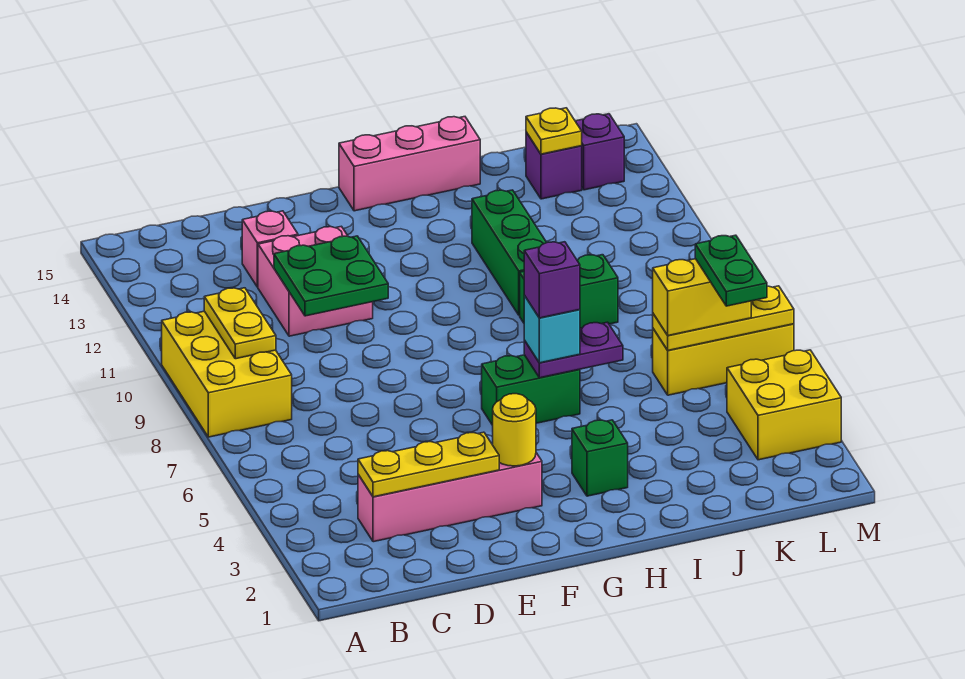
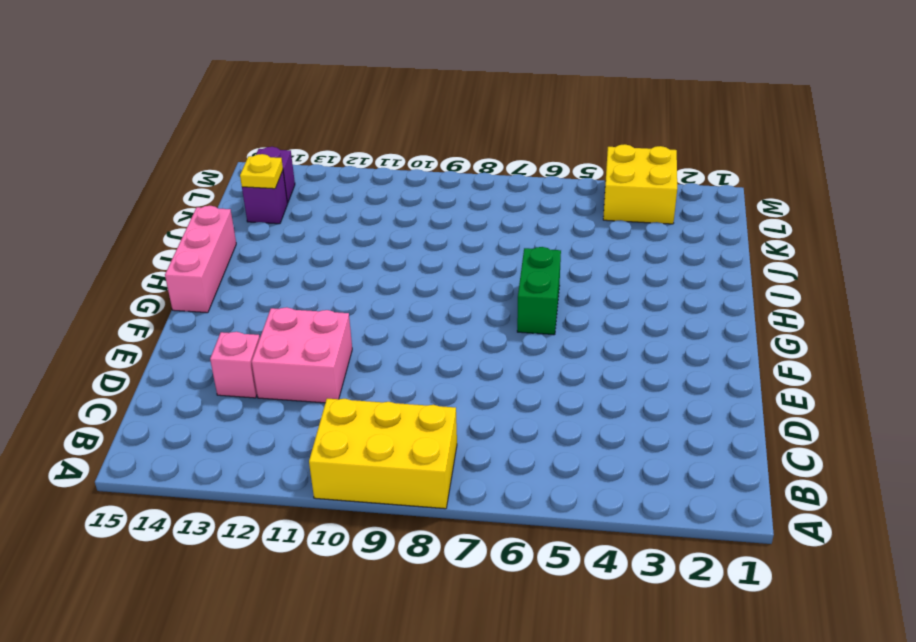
none -> pink brick C3:F3 level 1
none -> green brick H3 level 1
none -> green brick I9:J9 level 1

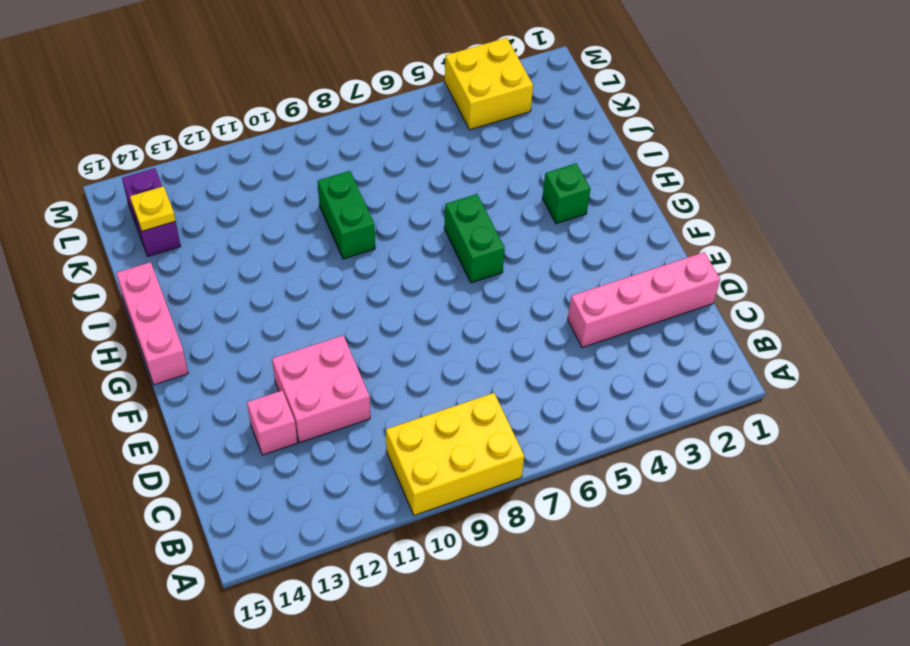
pink brick D1:D4 level 1 -> pink brick C3:F3 level 1
none -> green brick I10:I12 level 1
none -> yellow brick K6:M6 level 1
none -> yellow plate B9:B10 level 2

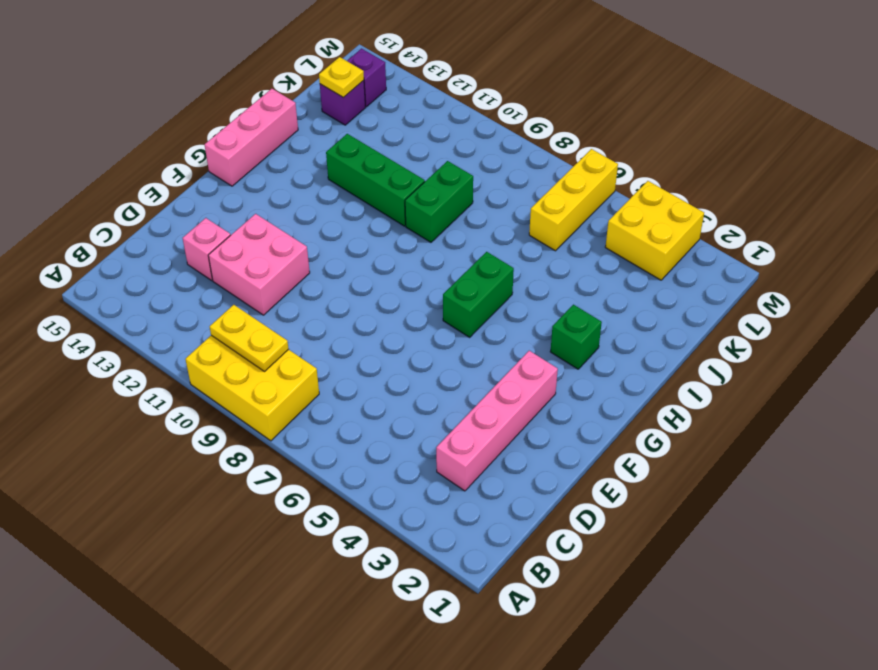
none -> yellow plate C3:E3 level 2
none -> green plate D10:E11 level 2
none -> yellow round brick F3 level 2

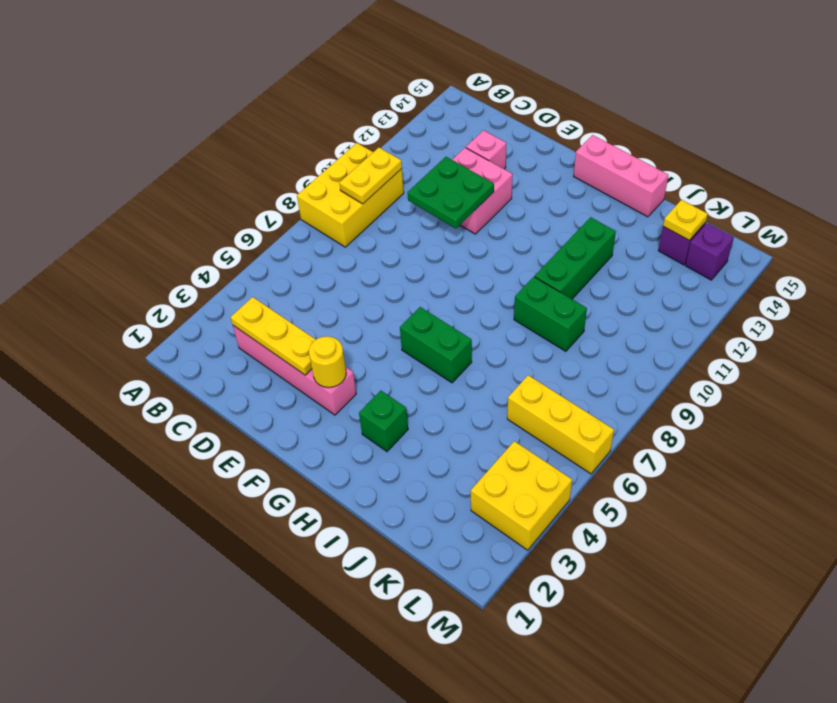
none -> purple plate H6:I6 level 2
none -> yellow plate K6:M6 level 2
none -> cyan brick H6 level 3

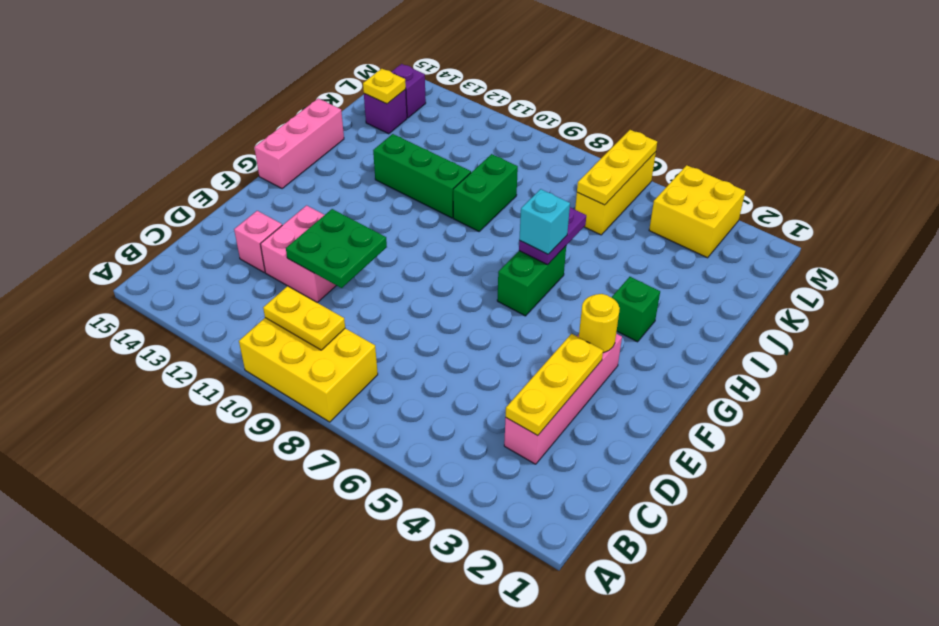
none -> yellow brick K6:L6 level 3
none -> purple brick H6 level 4
none -> green plate L5:L6 level 4

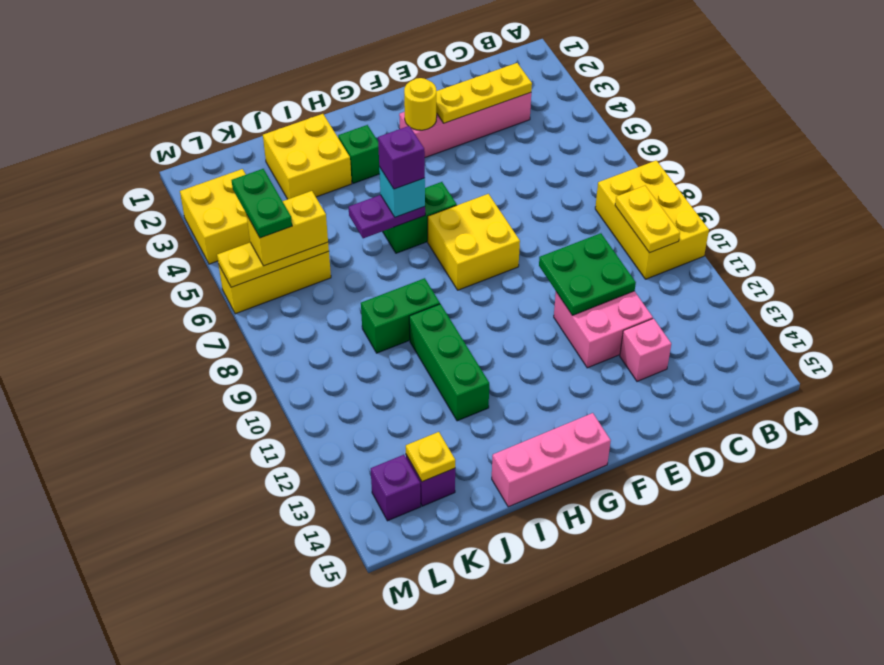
yellow brick F7:G8 level 1 -> none
yellow brick I2:J3 level 1 -> none

